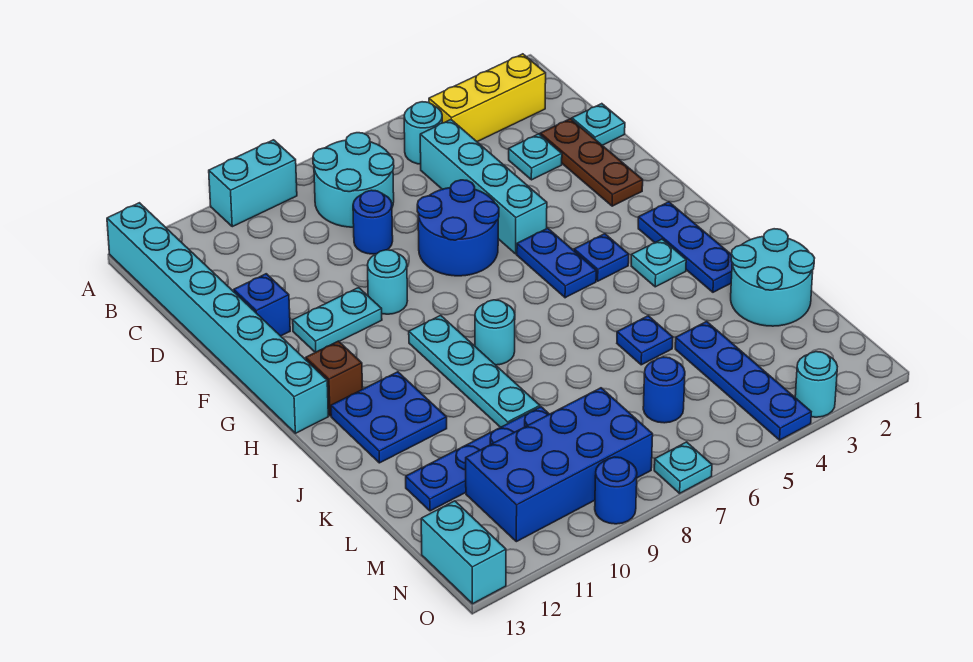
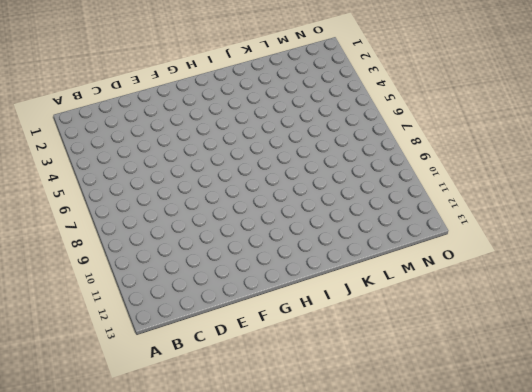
none -> cyan brick A9:A10 level 1
none -> cyan brick A13:H13 level 1
none -> yellow brick B2:B4 level 1
none -> cyan round brick B5 level 1

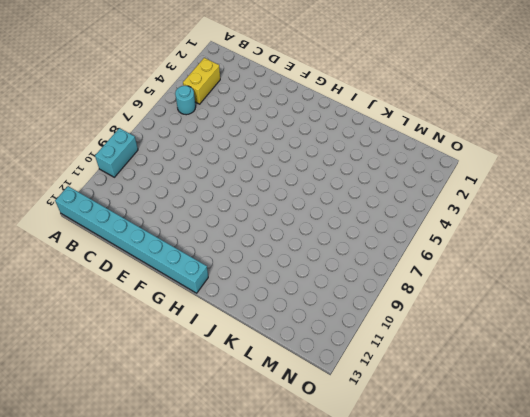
yellow brick B3:B4 level 1 -> yellow brick B2:B4 level 1
none -> cyan round brick B7:C8 level 1
none -> cyan brick C5:F5 level 1
none -> cyan plate D1 level 1
none -> brown plate D2:F2 level 1

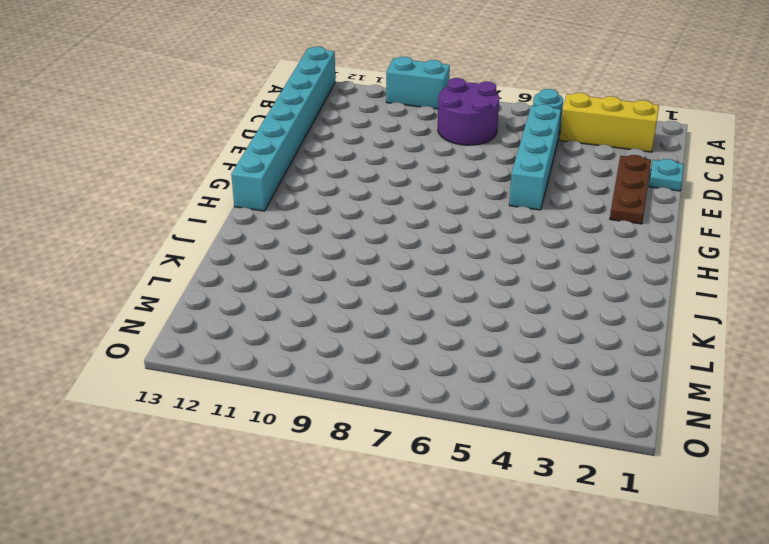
purple round brick B7:C8 level 1 -> cyan round brick B7:C8 level 1
none -> cyan plate D3 level 1
none -> blue round brick D8 level 1
none -> blue round brick E6:F7 level 1
none -> blue brick E12 level 1

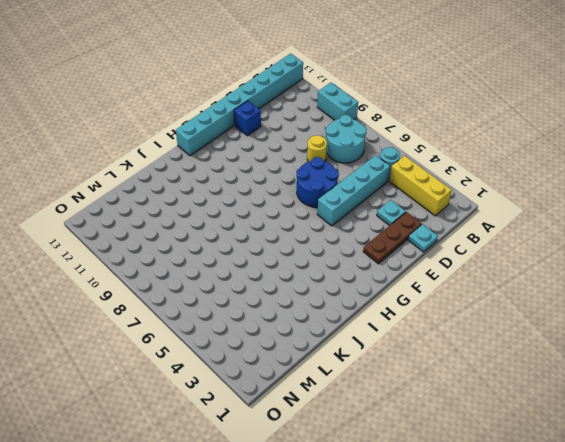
yellow round brick D8 level 1 -> blue round brick D8 level 1
none -> cyan round brick F9 level 1
none -> cyan plate F10:F11 level 1
none -> blue plate G5:H5 level 1
none -> blue plate H2:J2 level 1

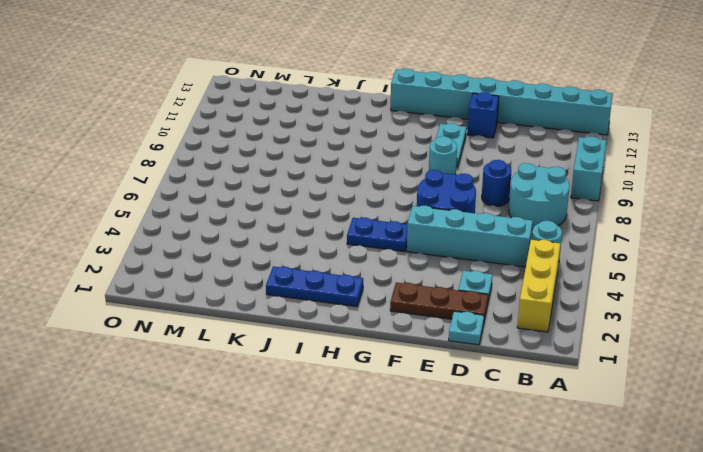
none -> blue plate H4 level 1
none -> cyan plate H9:K9 level 1
none -> brown brick H12 level 1
none -> cyan plate I3 level 1

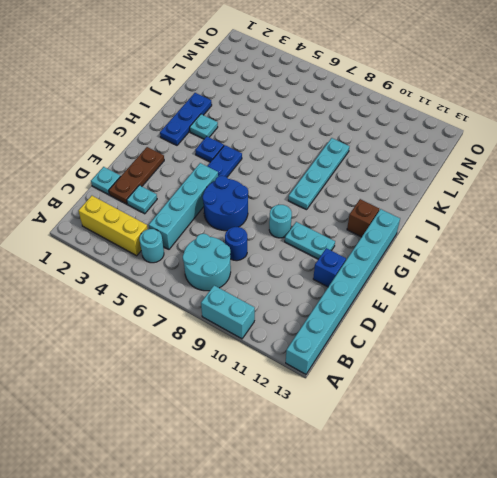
none -> cyan round brick I8 level 1
none -> blue plate I11:J12 level 1
none -> cyan round brick K1:L2 level 1
none -> blue plate K5 level 1

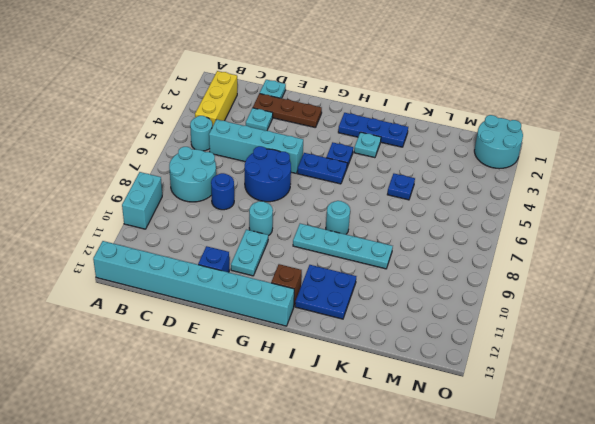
cyan round brick N1:O2 level 1 -> cyan round brick K1:L2 level 1
none -> blue plate L4:O4 level 1
none -> blue plate L9:L12 level 1
none -> blue round brick M6 level 1
none -> blue brick M8:N11 level 1

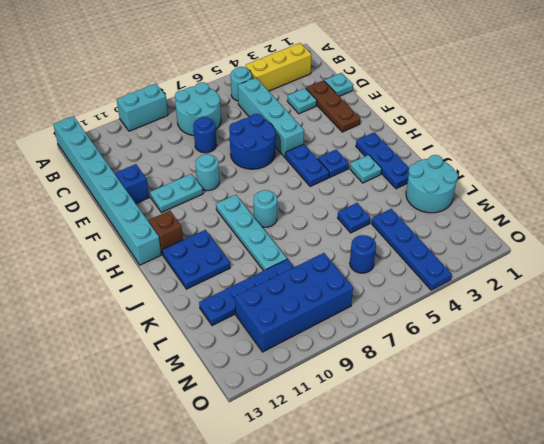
none -> cyan brick N13:O13 level 1
none -> cyan round brick O3 level 1
none -> cyan plate O7 level 1
none -> blue round brick O9 level 1

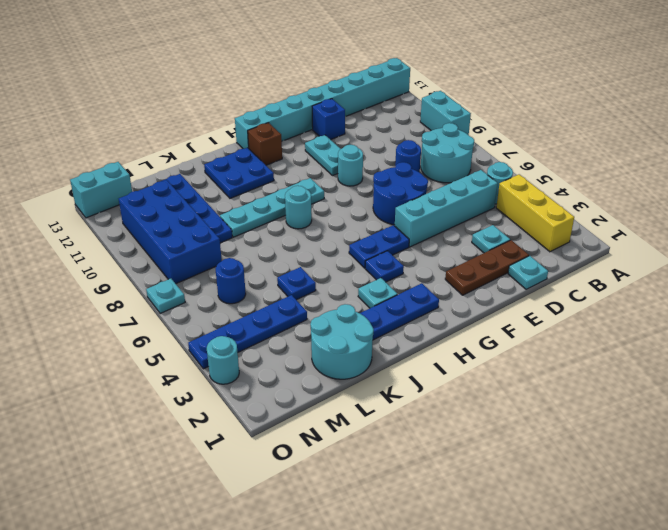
none -> blue round brick O9 level 1

